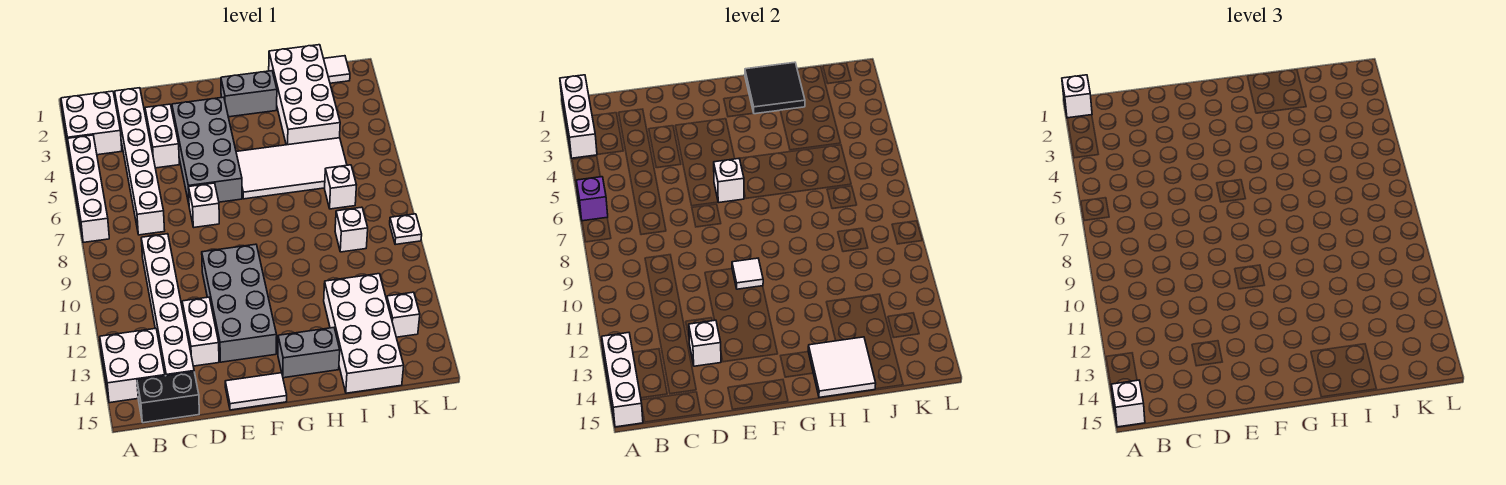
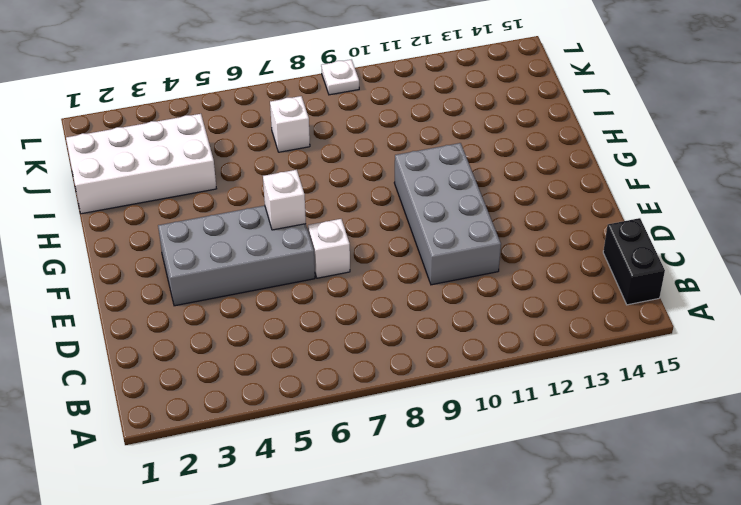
grey brick D10:G11 level 1 -> grey brick E10:F13 level 1
none -> white brick A2:B3 level 1
none -> white brick A4:A7 level 1
none -> white brick A13:B14 level 1
none -> white brick C2:C7 level 1

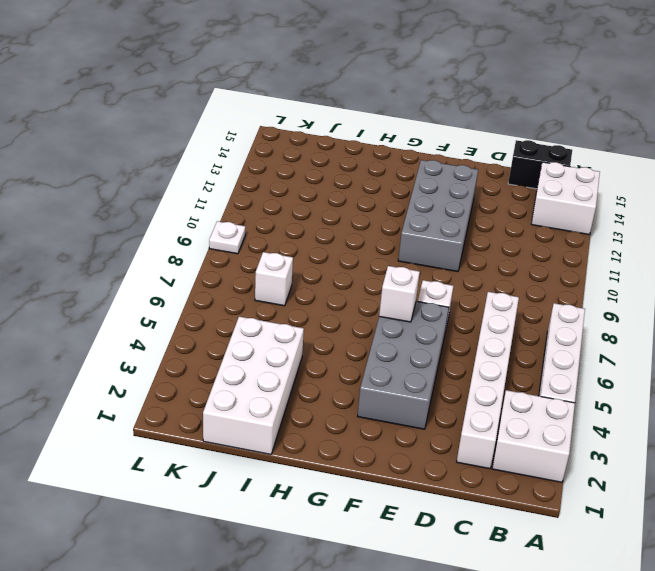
none -> white brick C9:C14 level 1
none -> white brick D3:D4 level 1
none -> white brick D12:D13 level 1
none -> white tile E15:F15 level 1

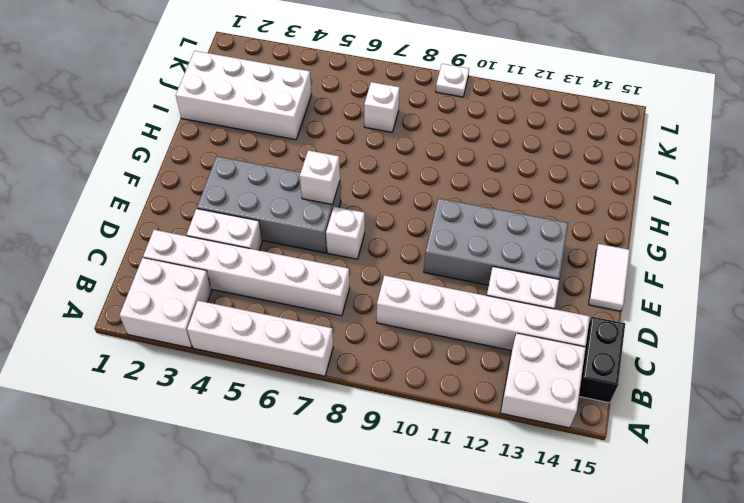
none -> grey brick G2:H2 level 1
none -> white tile G5:J6 level 1
none -> grey brick G14:H14 level 1
none -> white brick I12:J15 level 1

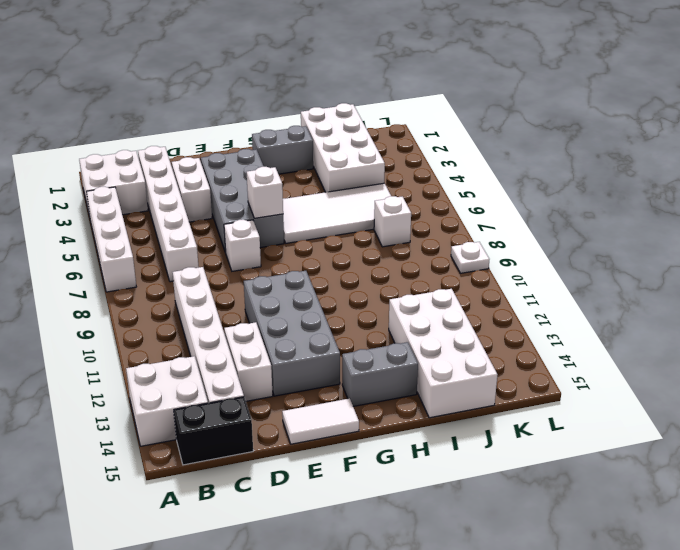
none -> white brick J9 level 1
none -> white tile K1 level 1
none -> white brick K13 level 1
none -> white brick A1:A3 level 2

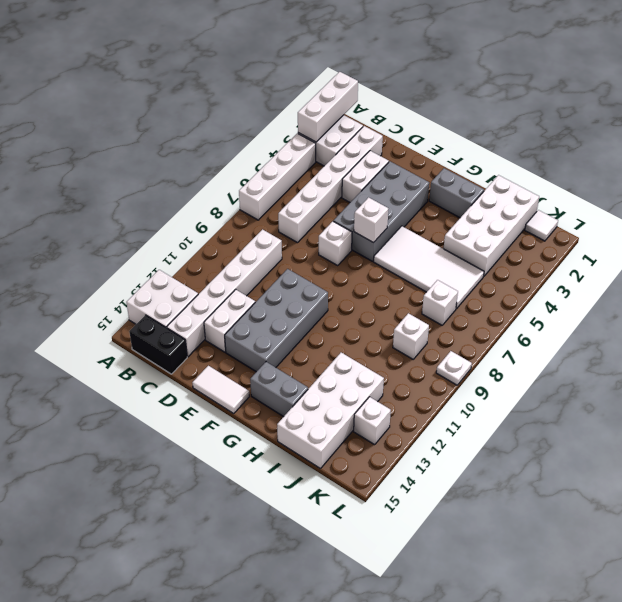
none -> purple brick A6 level 2
none -> white brick A13:A15 level 2
none -> white brick D13 level 2
none -> white tile F10 level 2

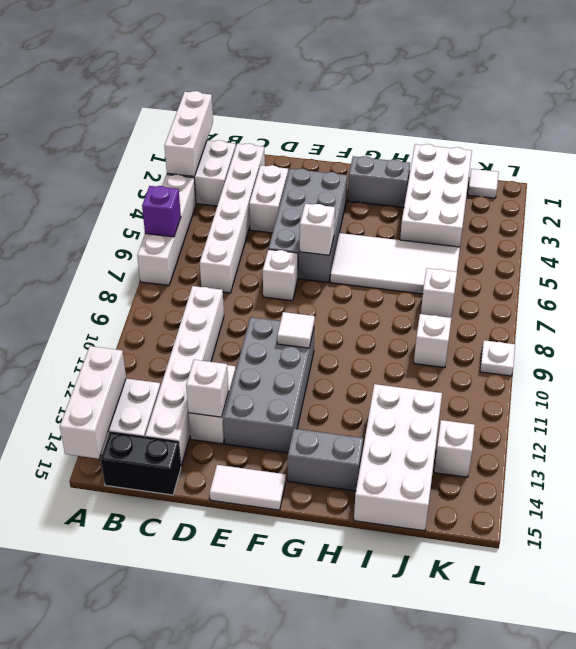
none -> black tile H1:I2 level 2
none -> white tile H14:I15 level 2
none -> white brick A1 level 3
none -> white brick A15 level 3

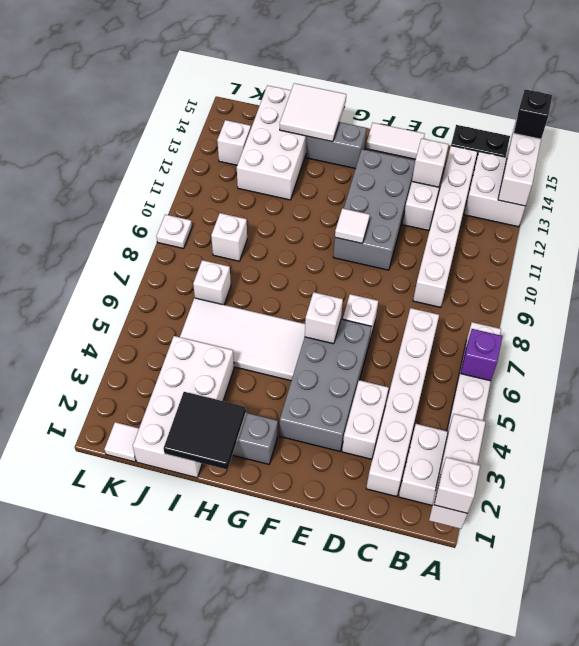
black brick A15 level 3 -> white brick A15 level 3

